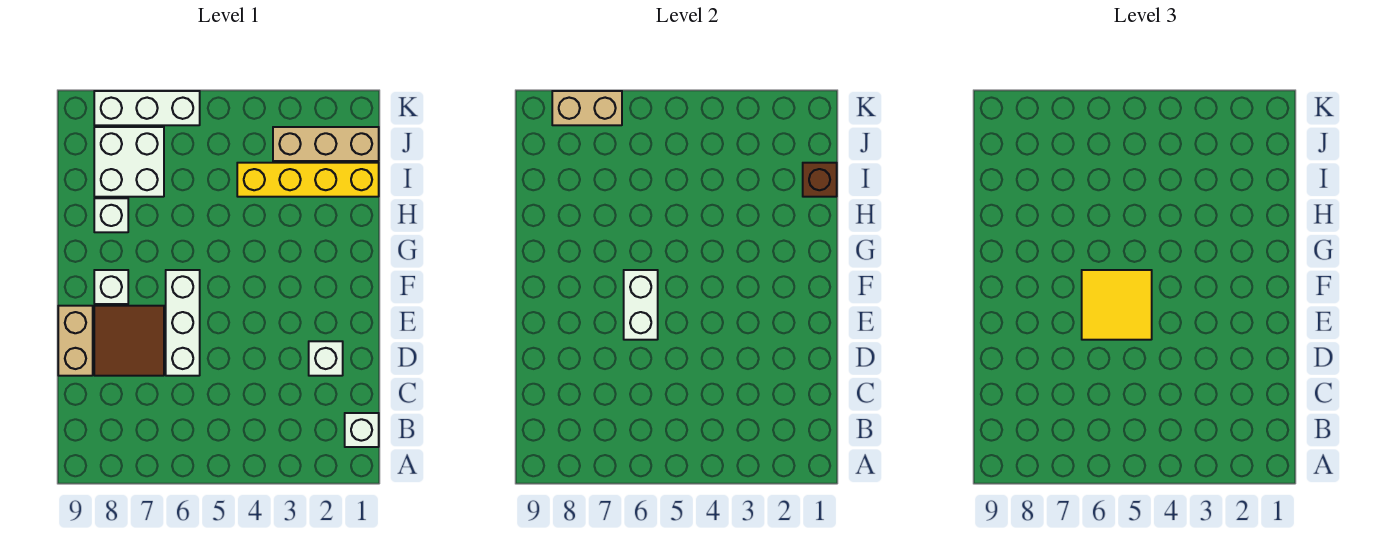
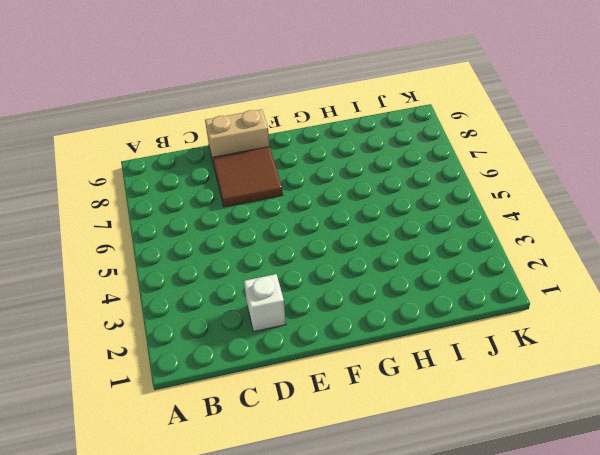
none -> white brick B1 level 1
none -> white brick D6:F6 level 1
none -> white brick F8 level 1

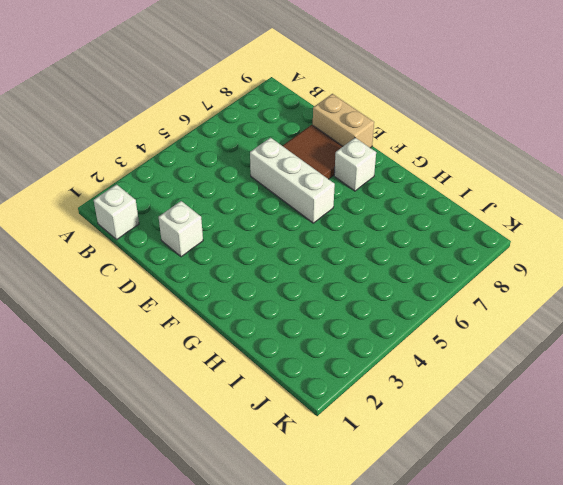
none -> white brick H8 level 1
none -> yellow brick I1:I4 level 1
none -> white brick I7:J8 level 1

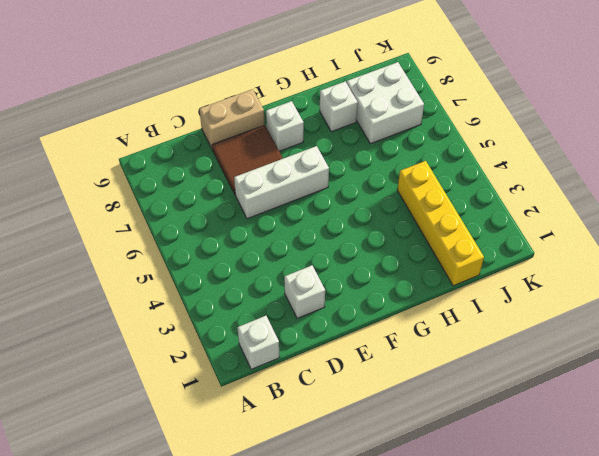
none -> tan brick J1:J3 level 1
none -> white brick K6:K8 level 1
none -> white brick E6:F6 level 2

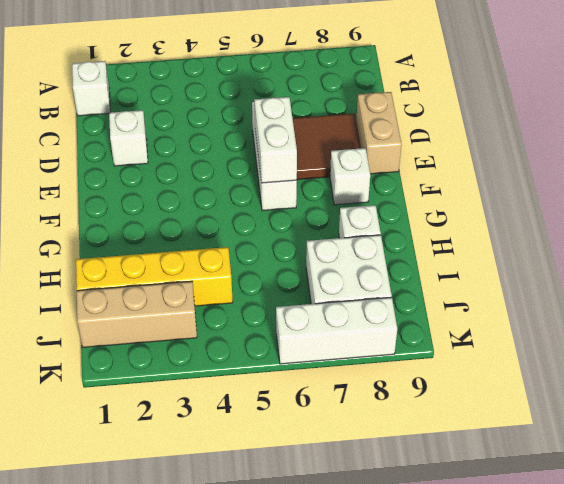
none -> brown brick I1 level 2
none -> tan brick K7:K8 level 2
none -> yellow tile E5:F6 level 3

